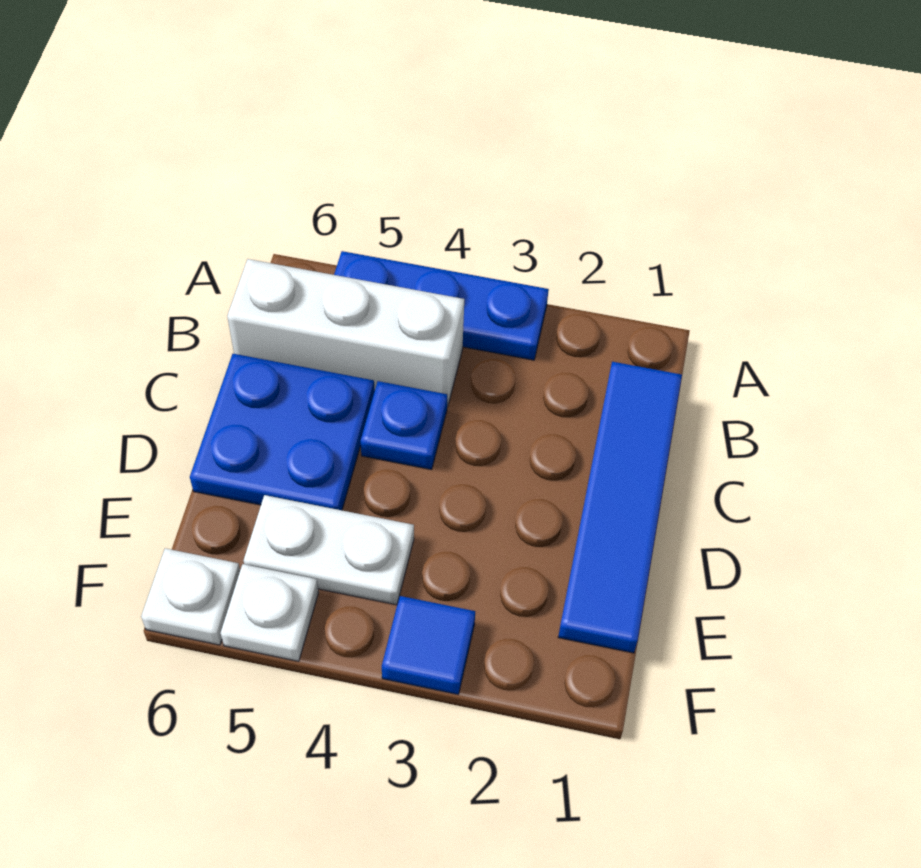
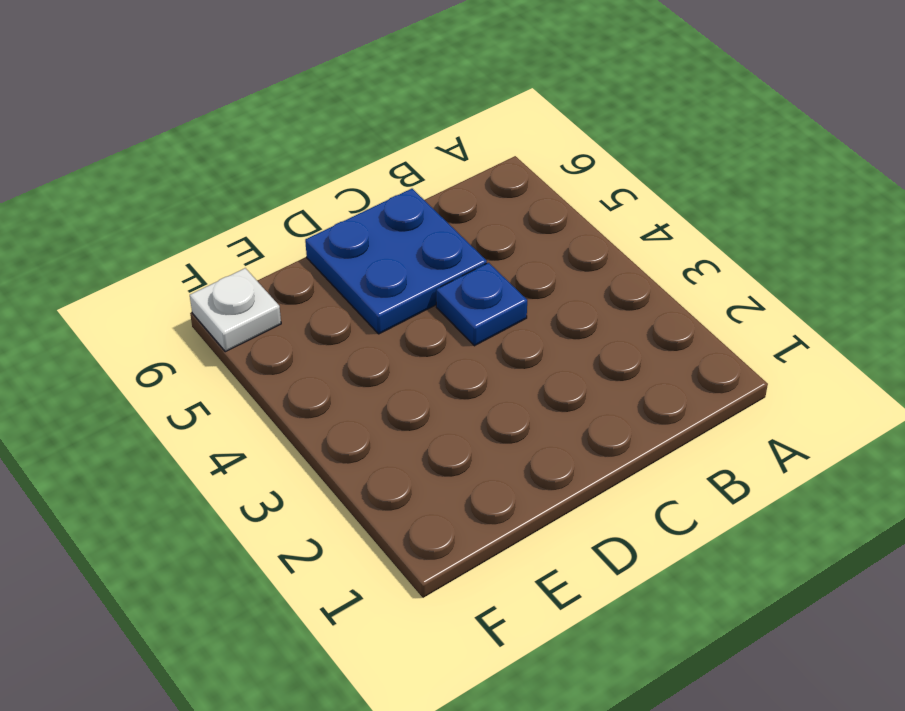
none -> blue plate A3:A5 level 1
none -> blue tile B1:E1 level 1

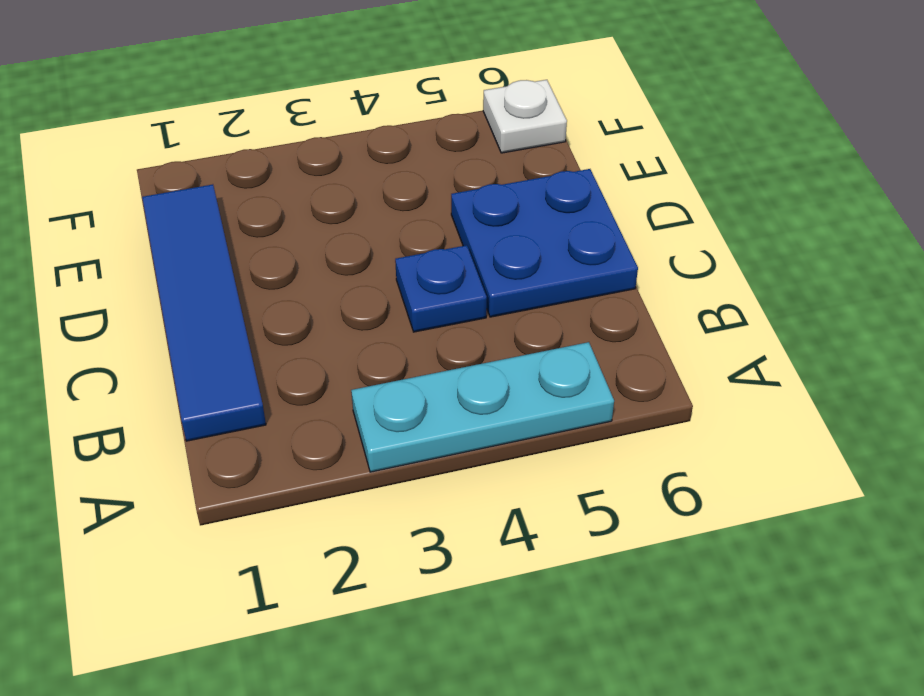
cyan plate A3:A5 level 1 -> blue plate A3:A5 level 1
none -> white brick B4:B6 level 1
none -> white plate E4:E5 level 1

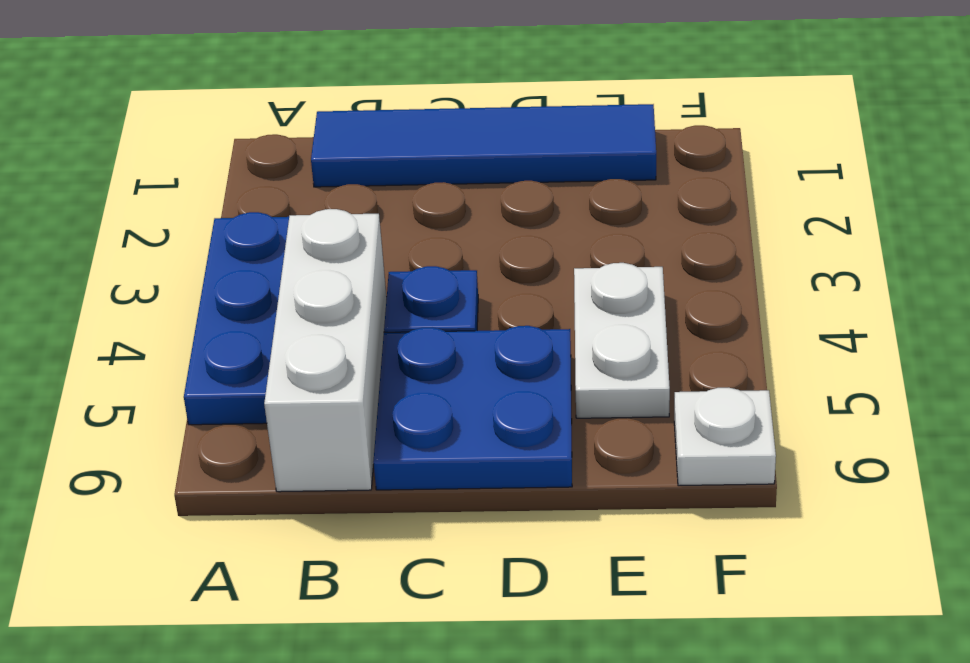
none -> blue tile F3 level 1
none -> white plate F5 level 1

